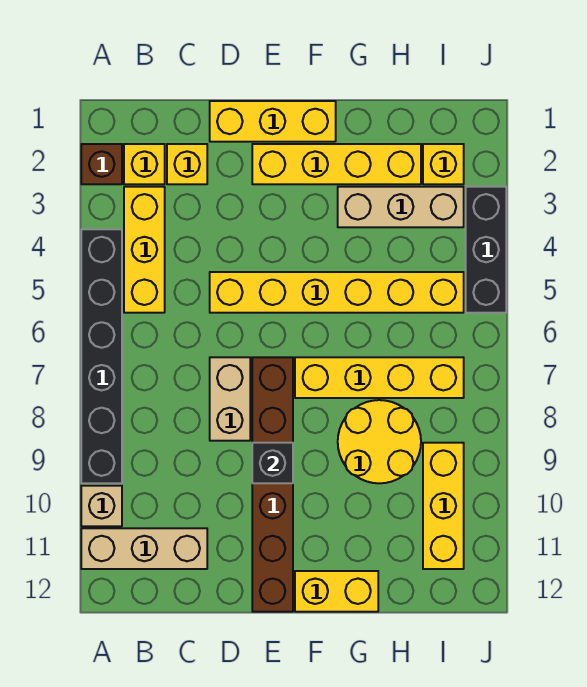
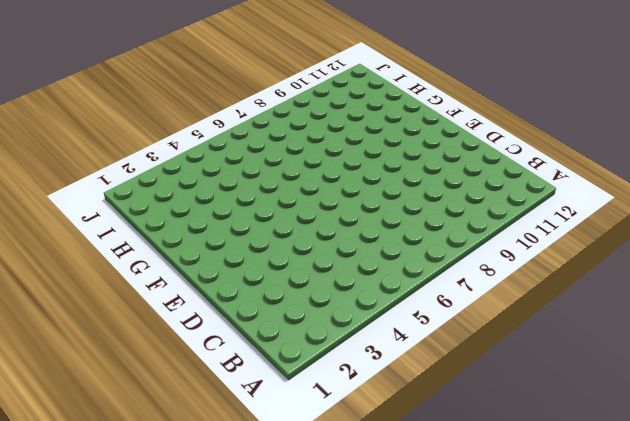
none -> brown brick A2 level 1
none -> black brick A4:A9 level 1
none -> tan brick A10 level 1

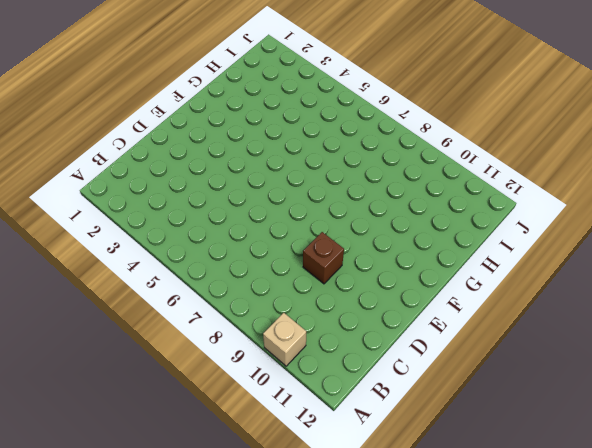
brown brick D9 level 1 -> brown brick A2 level 1
none -> black brick A4:A9 level 1
none -> tan brick A11:C11 level 1
none -> yellow brick B2 level 1

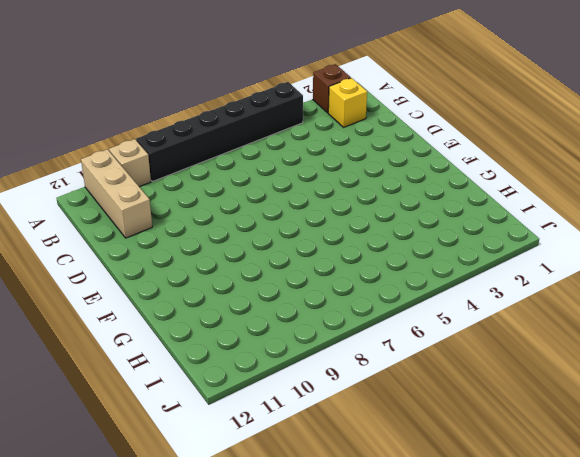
none -> yellow brick B3:B5 level 1
none -> yellow brick C2 level 1
none -> yellow brick D1:F1 level 1

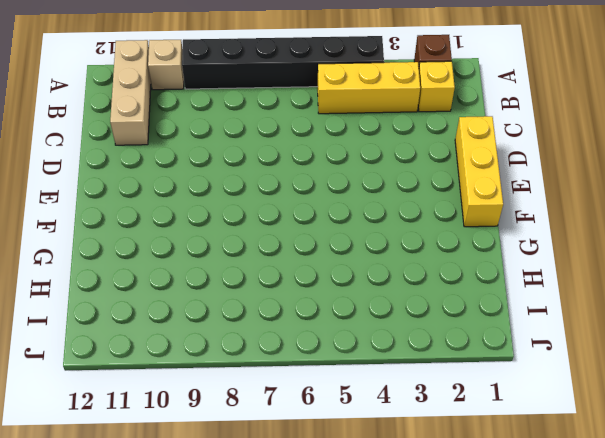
none -> yellow brick C2 level 1
none -> yellow brick D5:I5 level 1
none -> tan brick D7:D8 level 1

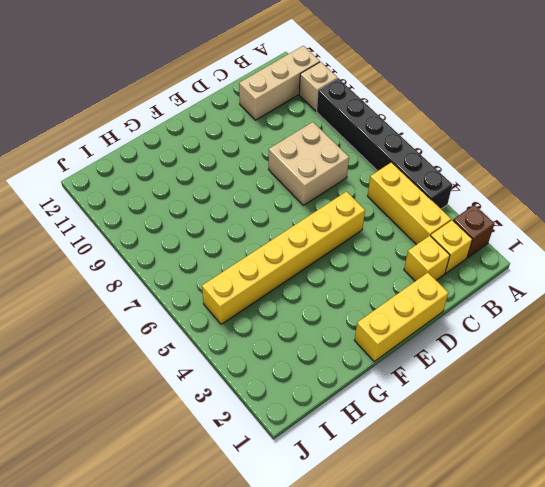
tan brick C7:D8 level 1 -> tan brick D7:D8 level 1
none -> yellow brick E2:H2 level 1
none -> brown brick E7:E12 level 1
none -> yellow brick F7:I7 level 1

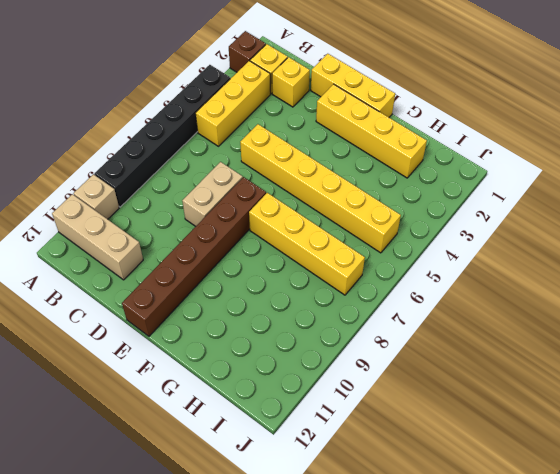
none -> yellow brick F12:G12 level 1
none -> tan brick G3:I3 level 1
none -> yellow round brick G8:H9 level 1

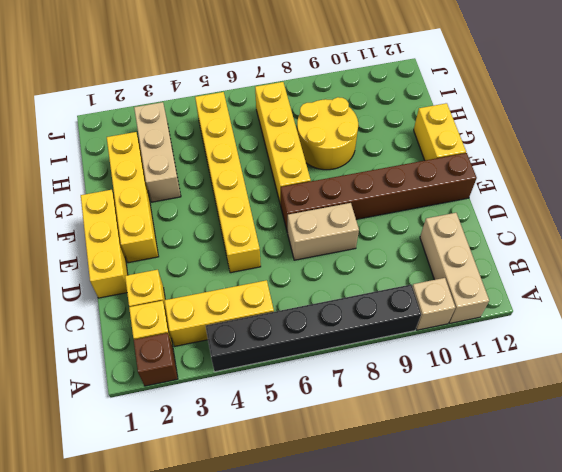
none -> yellow brick I2 level 1
none -> yellow brick I9:I11 level 1
none -> black brick J3:J5 level 1

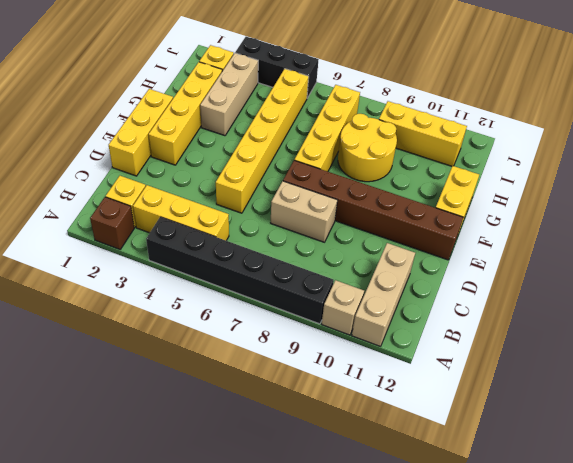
none -> yellow brick C2 level 1
none -> black brick E9 level 2

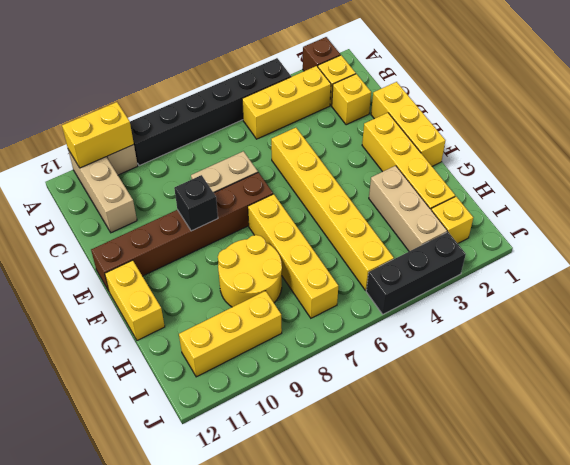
yellow brick A10:A11 level 2 -> none

